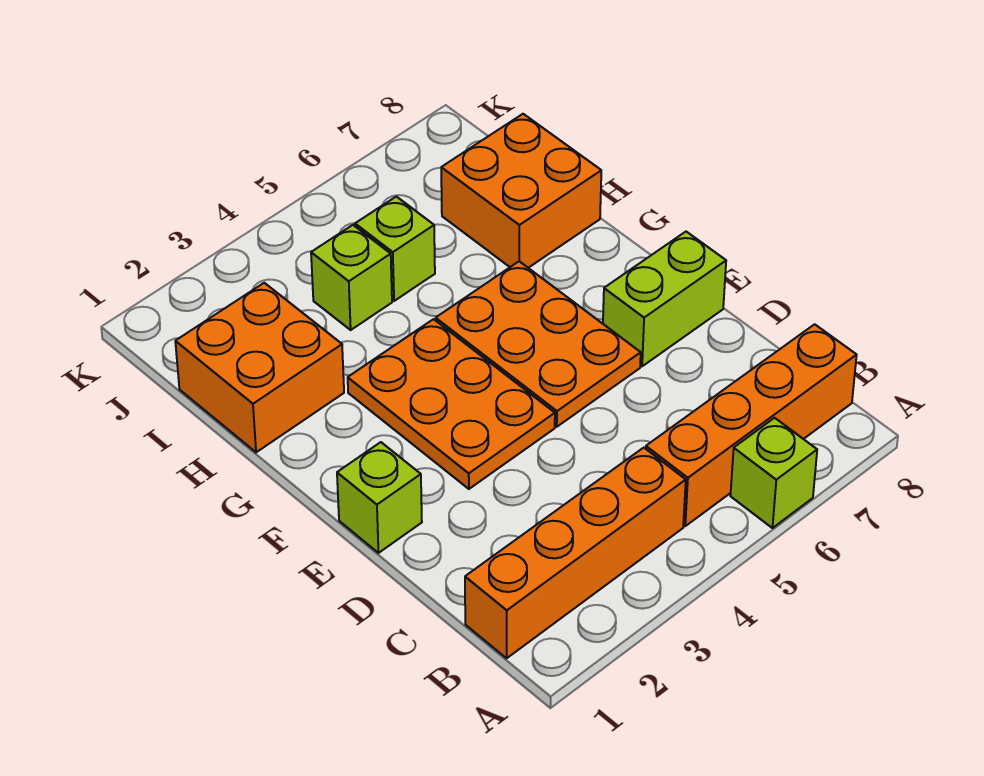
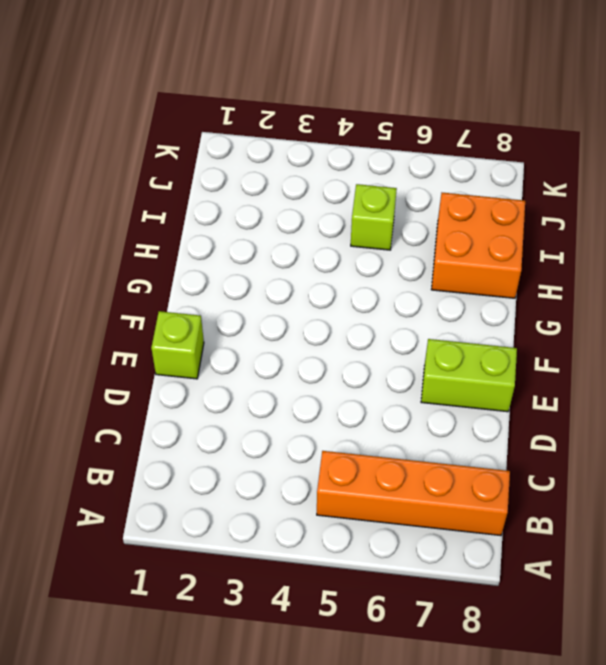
none -> lime brick A6 level 1
none -> orange brick B1:B4 level 1

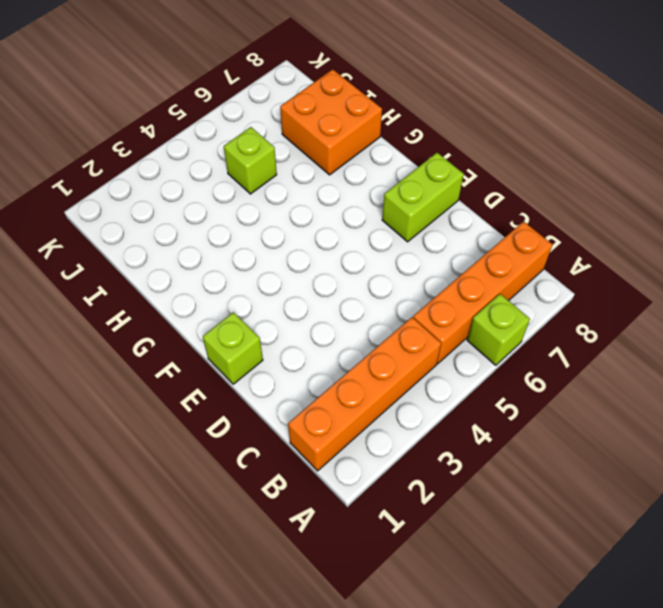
none -> orange plate E3:G4 level 1
none -> orange plate E5:G6 level 1

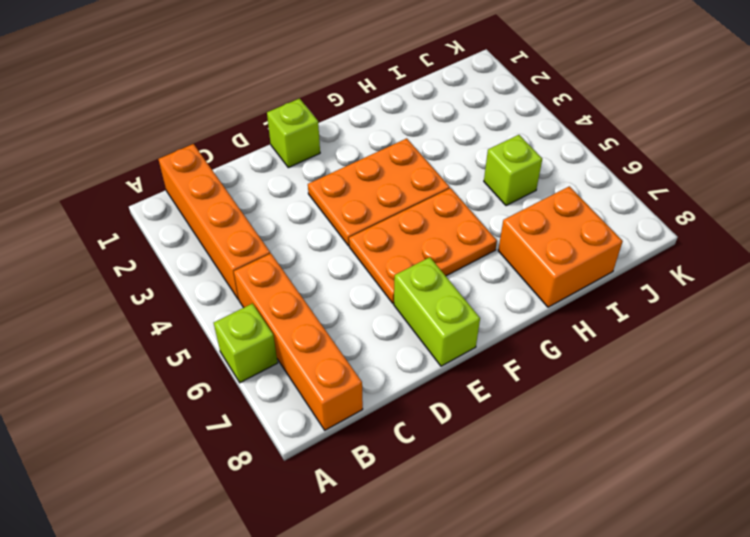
none -> orange brick H1:I2 level 1
none -> lime brick I4 level 1

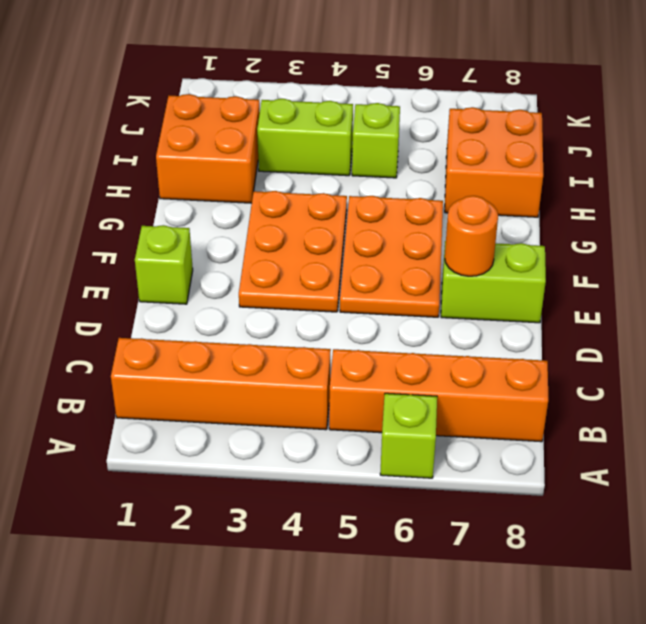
orange round brick E7 level 2 -> none
lime brick I3:I4 level 1 -> lime brick I4 level 1

